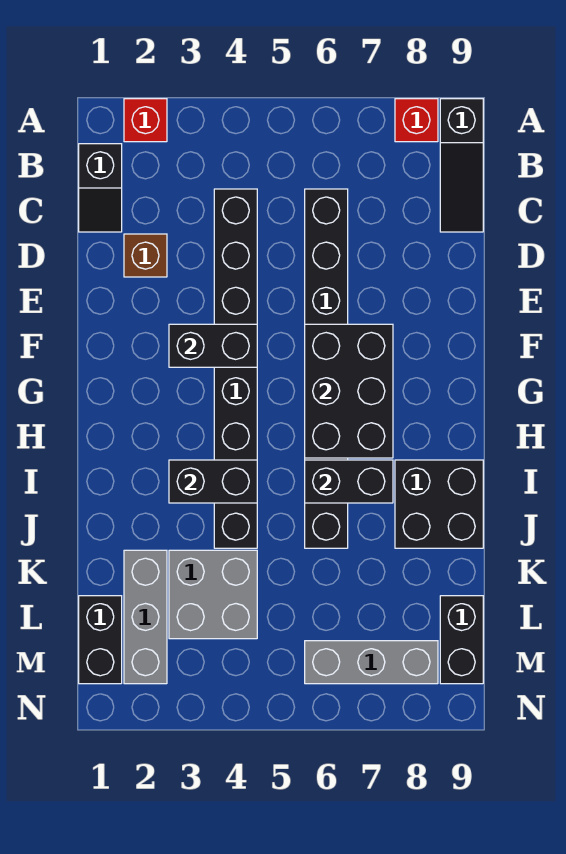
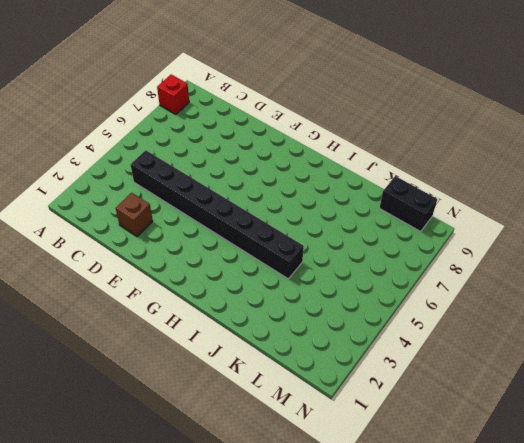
none -> red brick A2 level 1
none -> black slope A9:C9 level 1 top A
none -> black slope B1:C1 level 1 top B

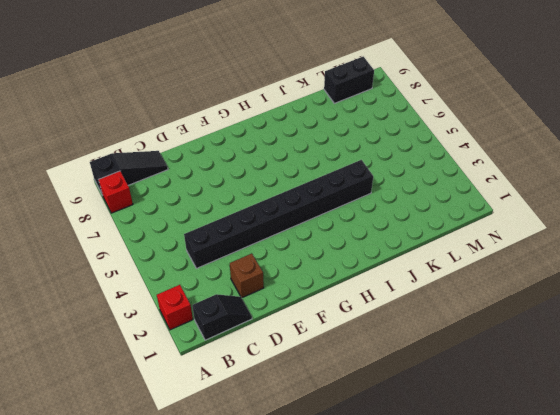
none -> black brick C6:J6 level 1
none -> black brick I8:J9 level 1
none -> grey brick K2:M2 level 1

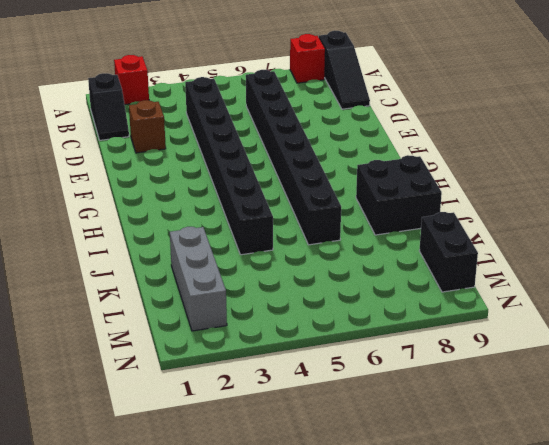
none -> grey brick K3:L4 level 1
none -> black brick L1:M1 level 1
none -> grey brick M6:M8 level 1

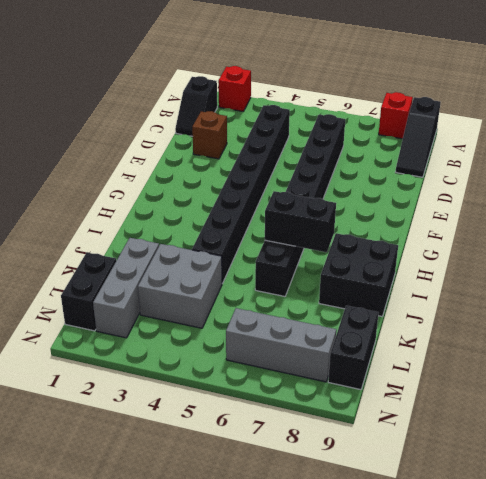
none -> black brick F3:F4 level 2
none -> black brick F6:H7 level 2
none -> black brick I3:I4 level 2

